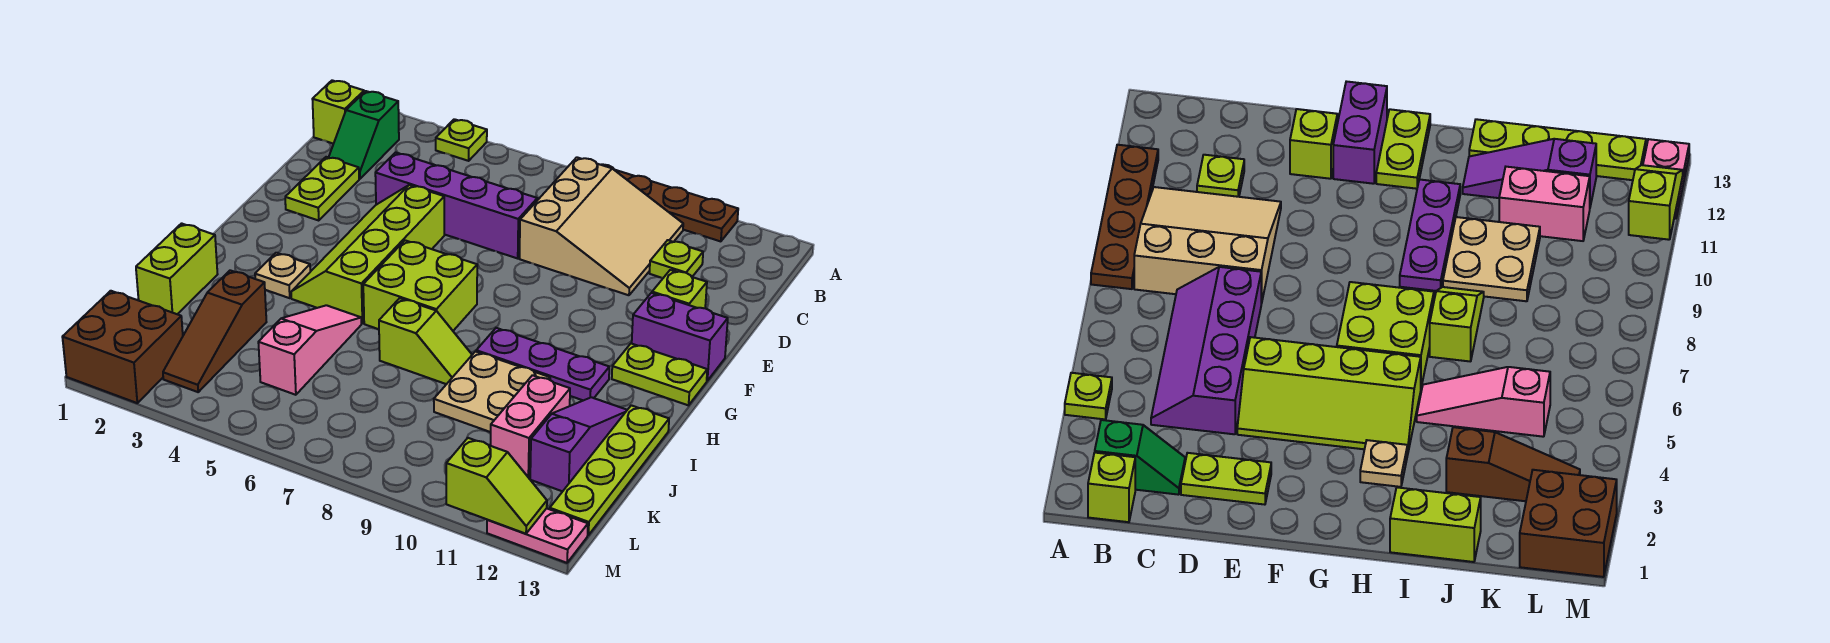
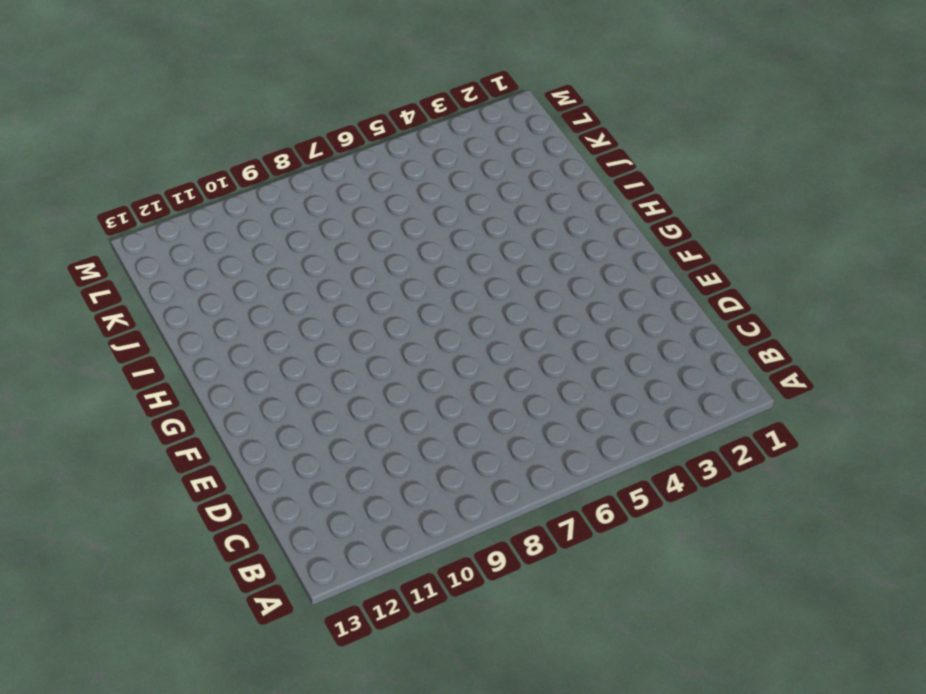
none -> lime plate A4 level 1
none -> brown plate A8:A11 level 1
none -> lime brick B1 level 1

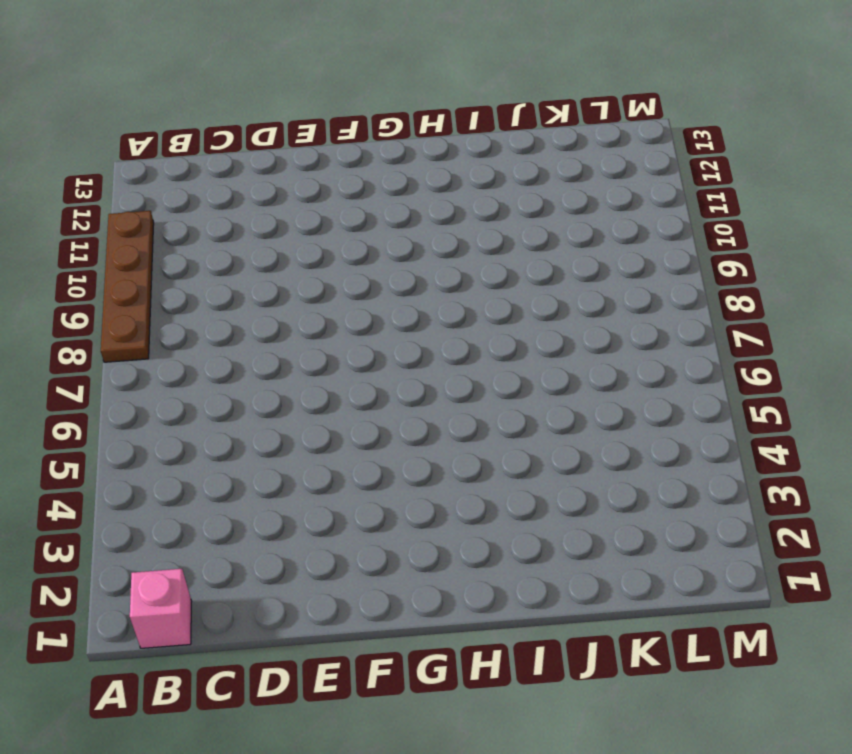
pink brick B1 level 1 -> lime brick B1 level 1
none -> lime plate A4 level 1
none -> green slope B2:C2 level 1 top B
none -> tan slope B8:D10 level 1 top 8

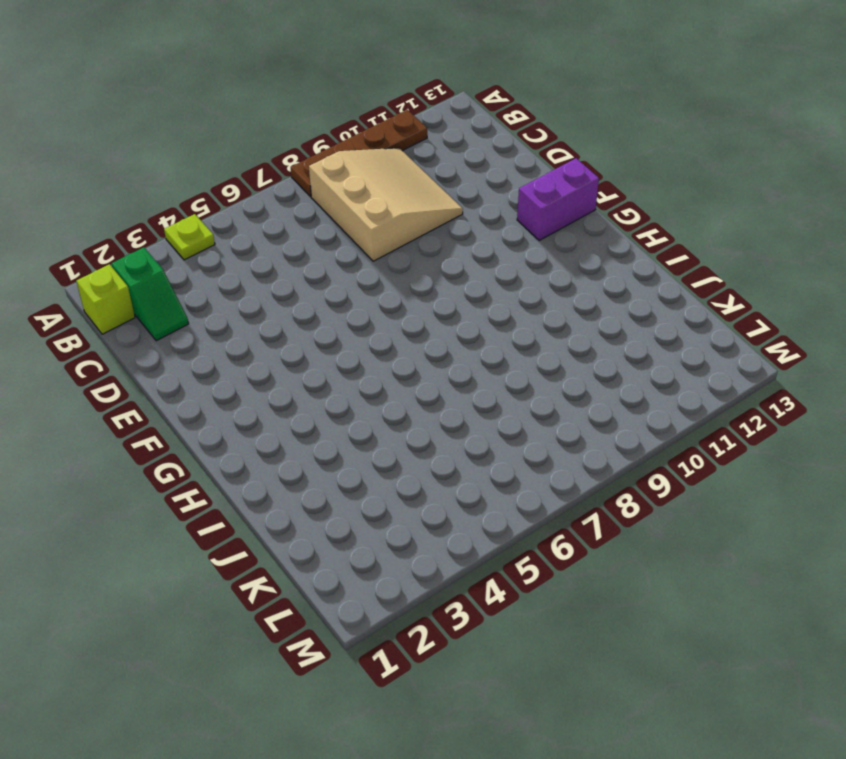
none -> purple slope C4:D7 level 1 top D
none -> lime plate C11 level 1
none -> lime plate D2:E2 level 1

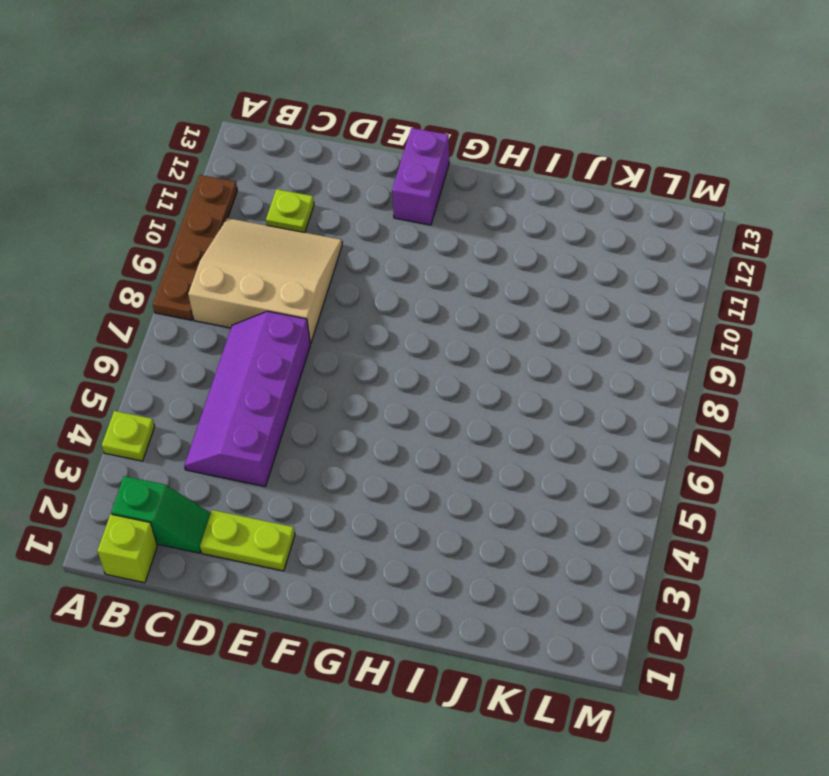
none -> lime slope E4:H5 level 1 top 5
none -> lime brick E12 level 1
none -> lime brick G6:H7 level 1

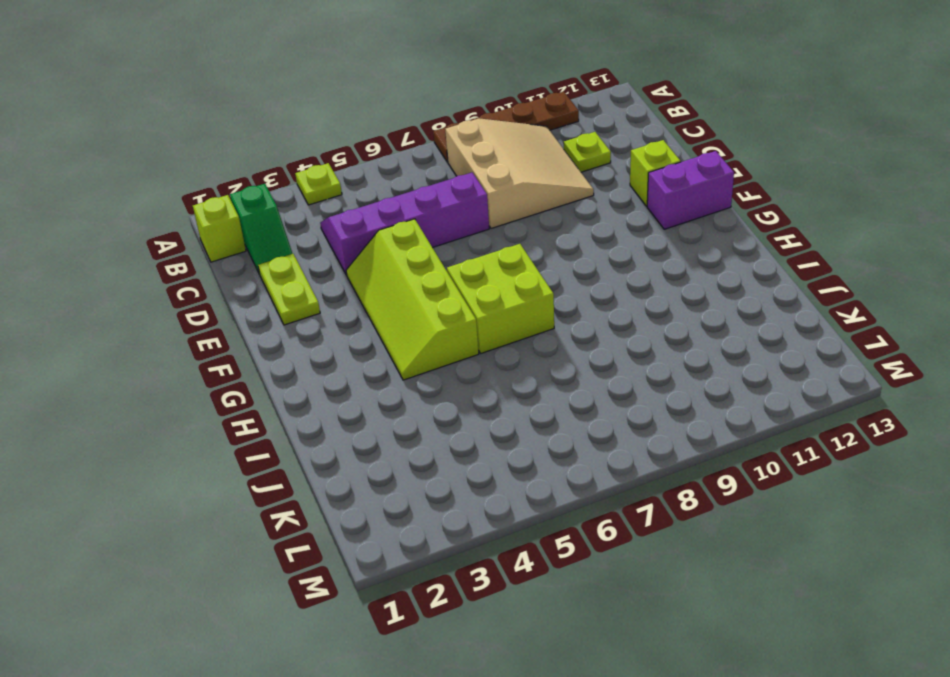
none -> lime plate G12:G13 level 1
none -> tan plate H3 level 1
none -> purple plate H9:H11 level 1

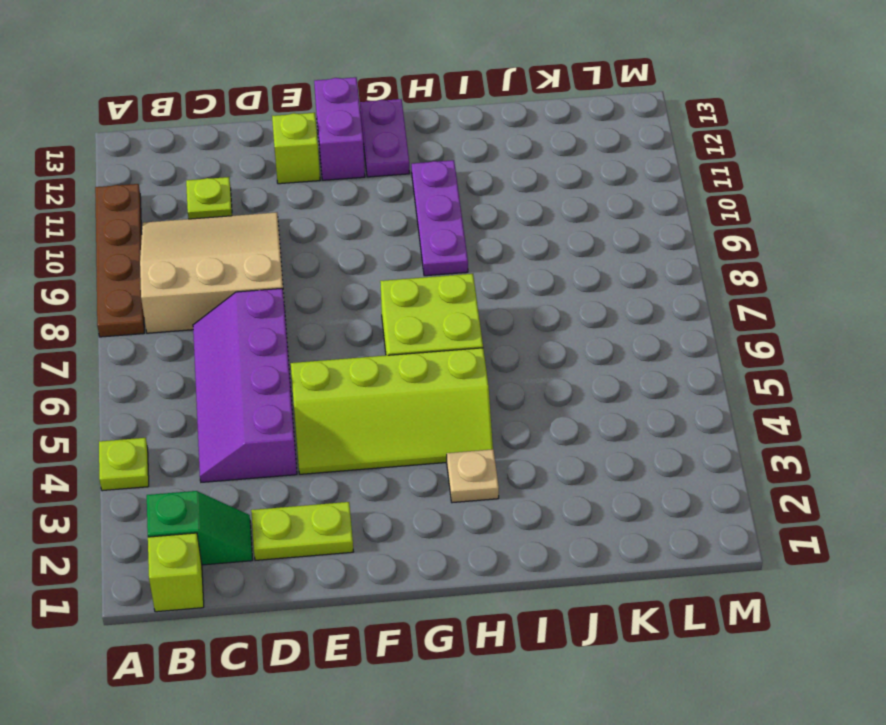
purple plate G12:G13 level 1 -> lime plate G12:G13 level 1
none -> lime brick I1:J1 level 1
none -> pink slope I5:K5 level 1 top K
none -> lime slope I7:I8 level 1 top 7

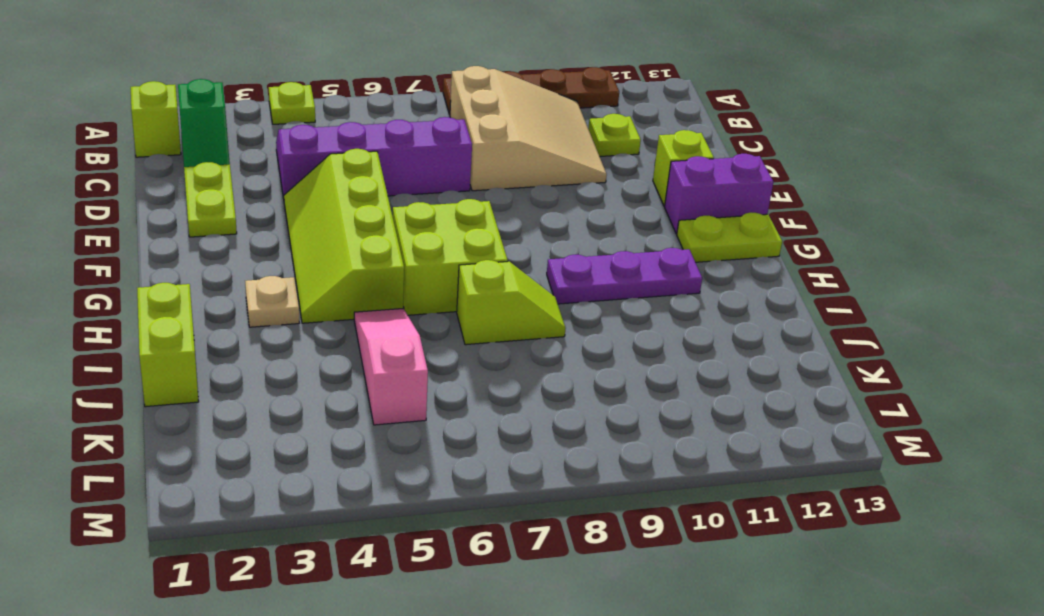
none -> tan plate I9:J10 level 1
none -> purple slope I12:K12 level 1 top K
none -> lime plate I13:L13 level 1

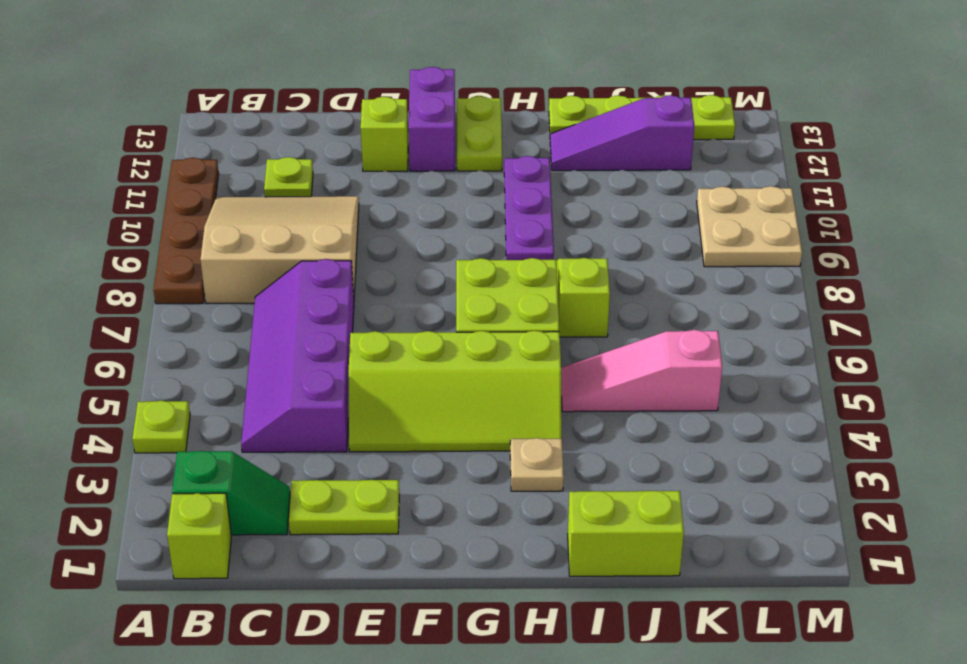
tan plate L9:M10 level 1 -> tan plate I9:J10 level 1
none -> brown slope J3:L3 level 1 top J
none -> pink brick J11:K11 level 1
none -> brown brick L1:M2 level 1

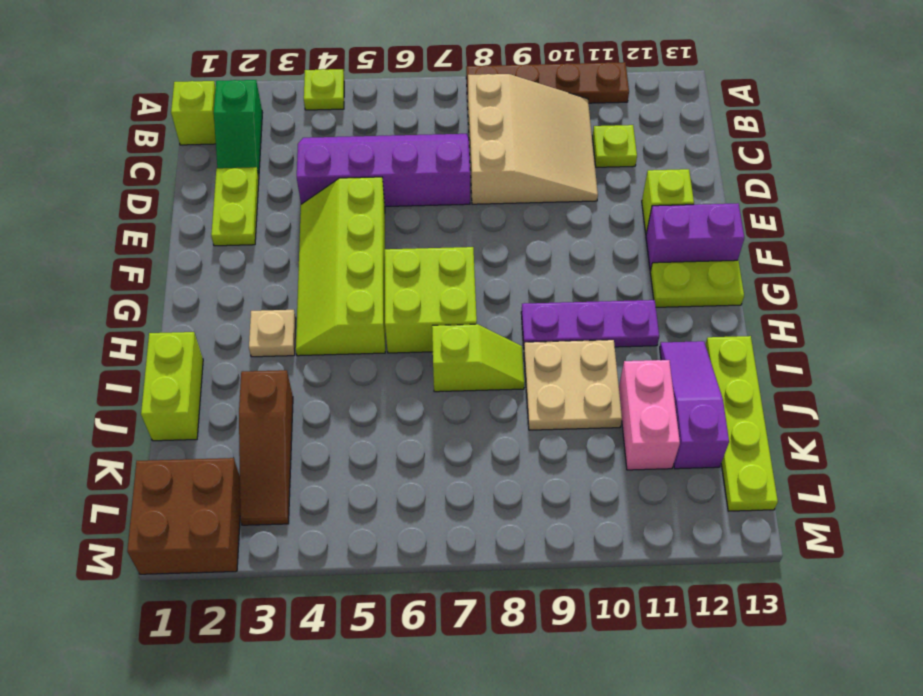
none -> pink slope I5:K5 level 1 top K
none -> pink plate M12:M13 level 1
none -> lime slope M11:M12 level 2 top 11

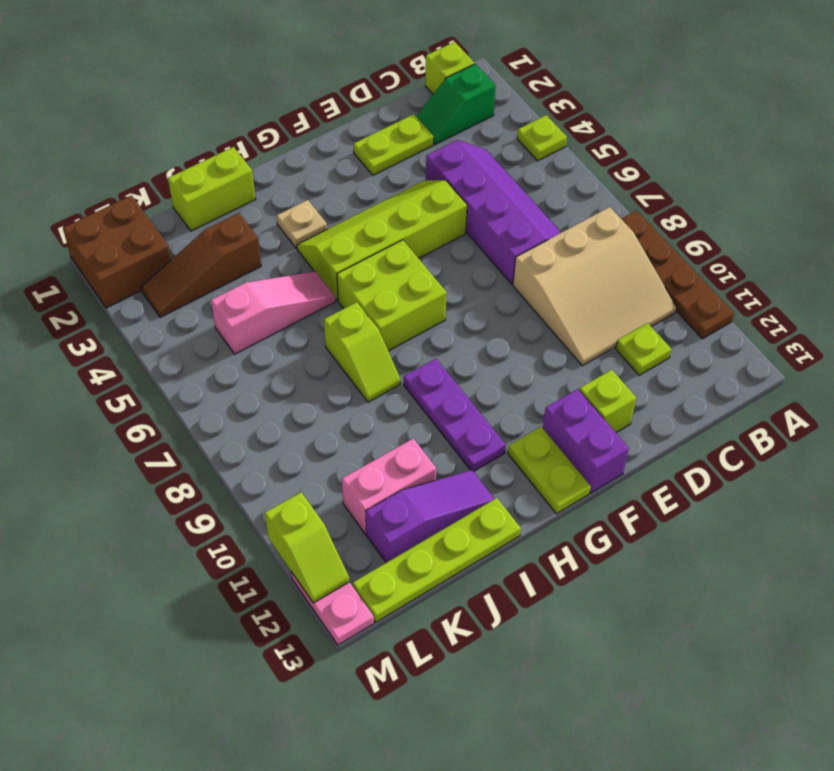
none -> tan plate I9:J10 level 1

